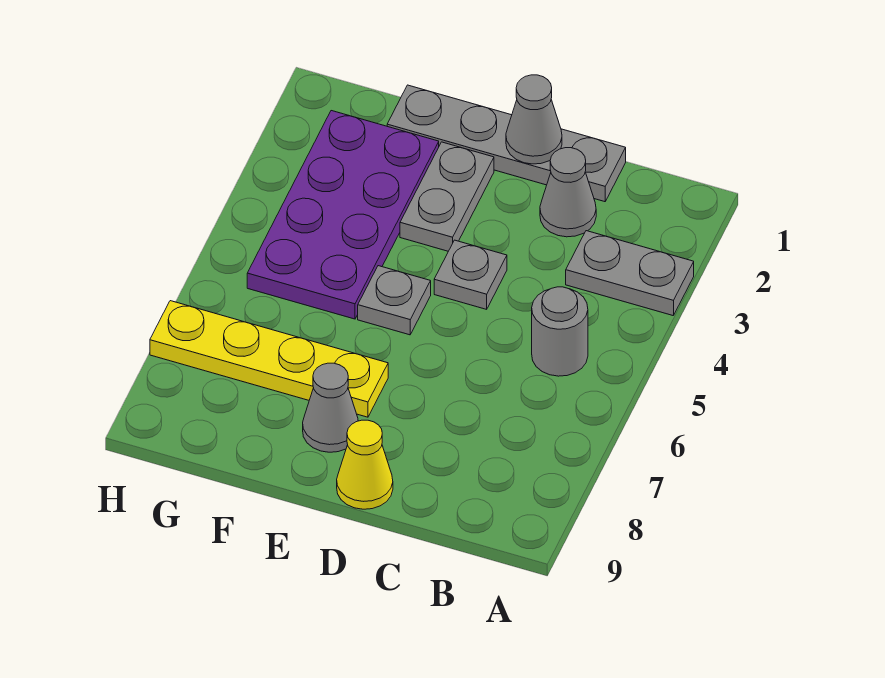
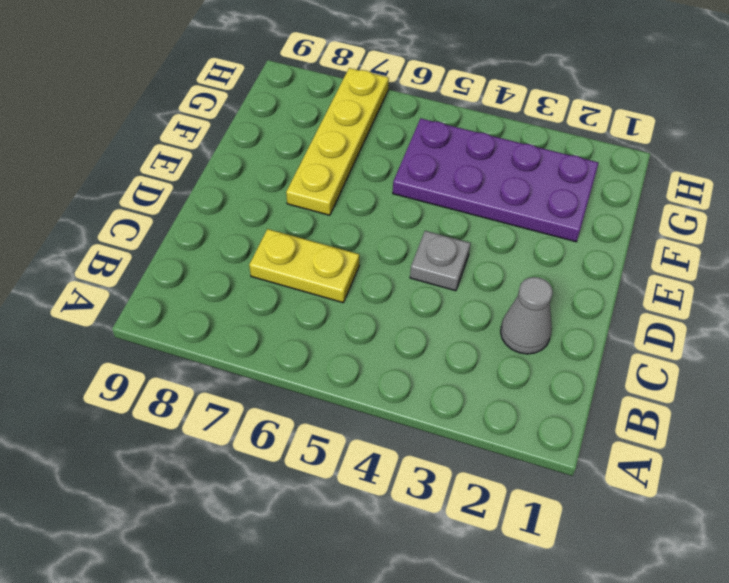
yellow plate C6:C7 level 1 -> none
none -> grey plate A3:B3 level 1
none -> grey round brick B5 level 1
none -> grey plate C1:F1 level 1

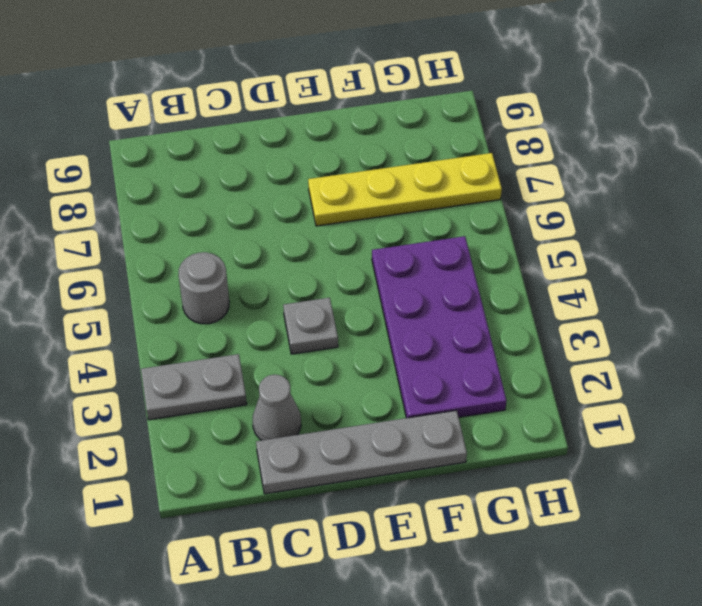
none -> yellow cone D9 level 1
none -> grey plate E2:E3 level 1
none -> grey plate E5 level 1

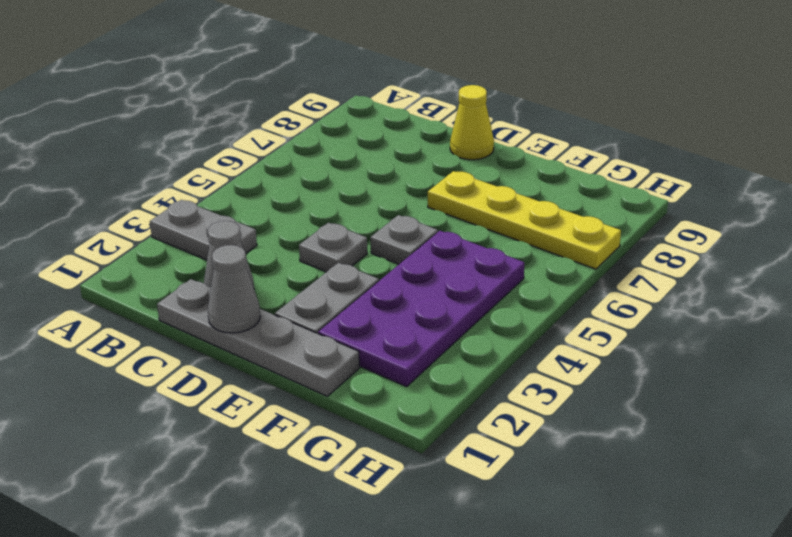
none -> grey round brick B5 level 1
none -> grey cone E8 level 1

